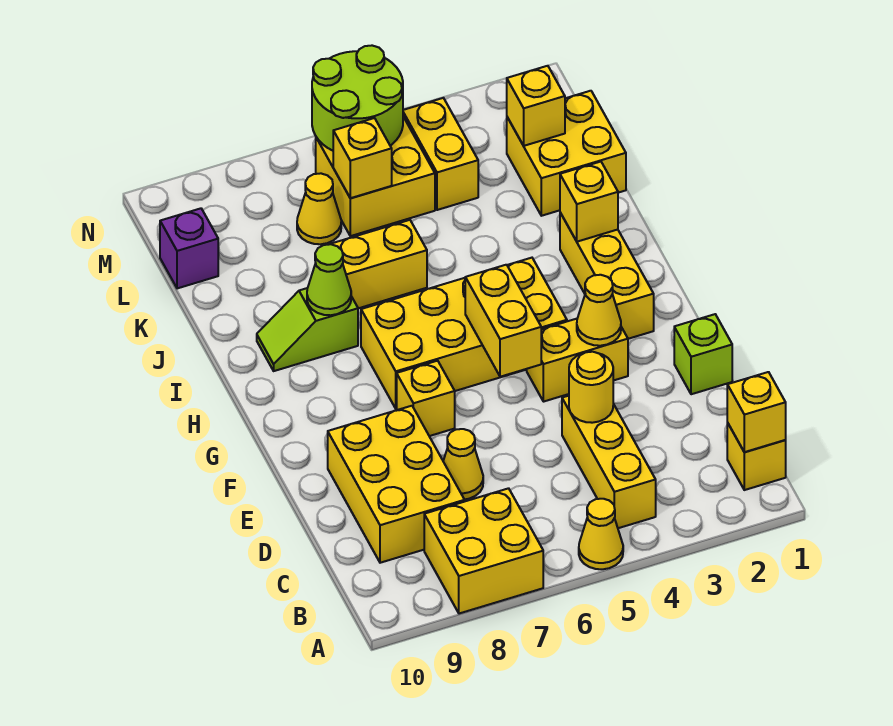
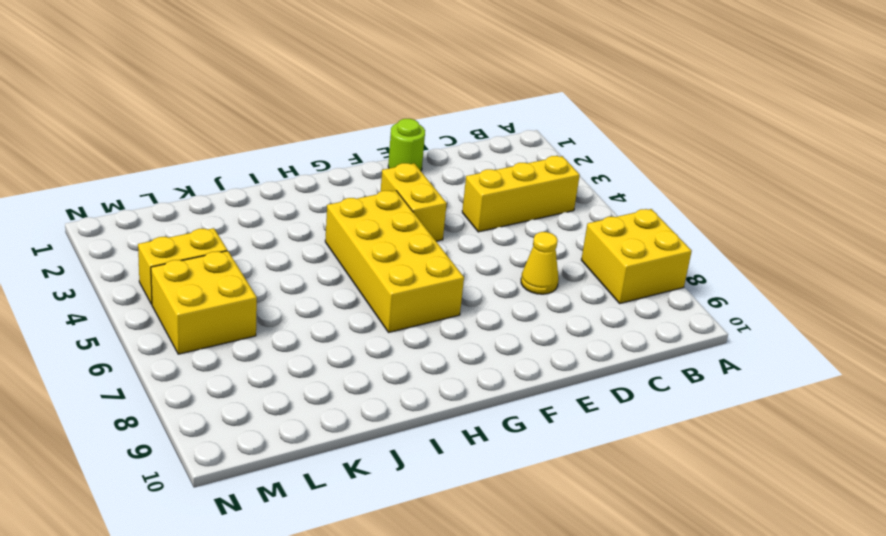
lime round brick E1 level 1 -> lime brick E1 level 1
none -> yellow cone A5 level 1
none -> yellow brick B1 level 1
none -> yellow brick C8:E9 level 1

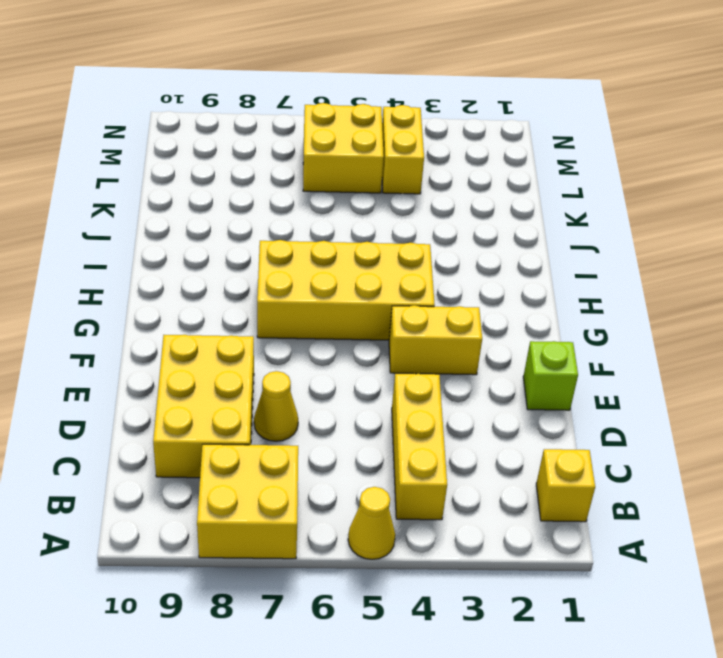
none -> yellow brick F7 level 1
none -> yellow brick G2:I2 level 1
none -> lime slope I8:I9 level 1 top 8

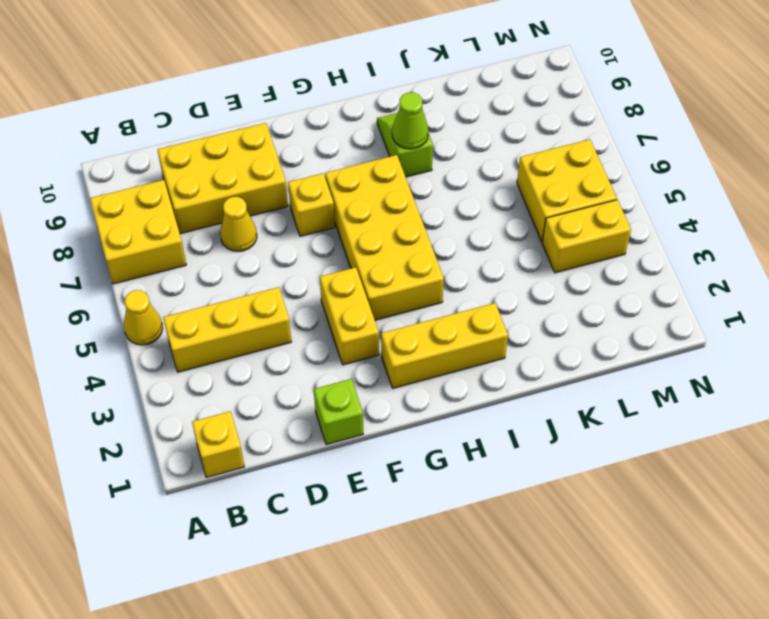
none -> yellow brick J6:J7 level 1
none -> yellow brick K1:L2 level 1
none -> yellow cone L7 level 1

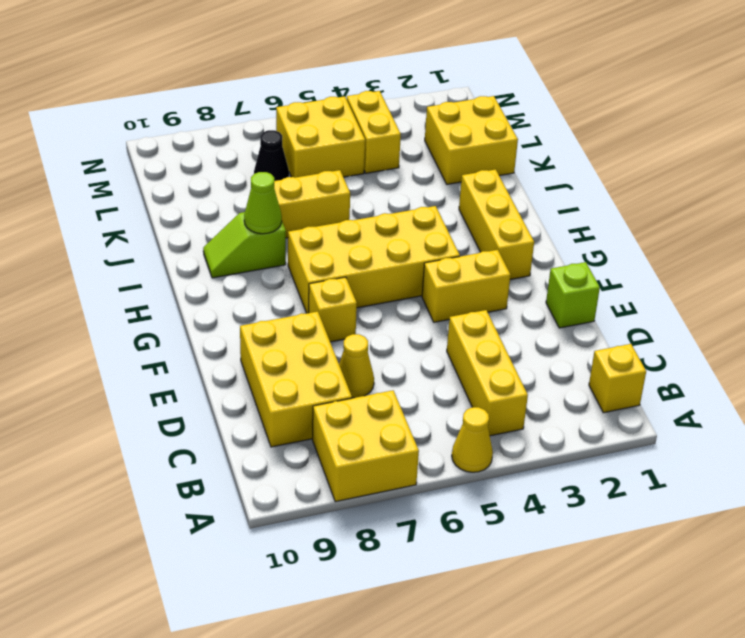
black cone L7 level 1 -> yellow cone L7 level 1
none -> purple brick L10 level 1
none -> yellow brick B1 level 2
none -> yellow round brick D4 level 2

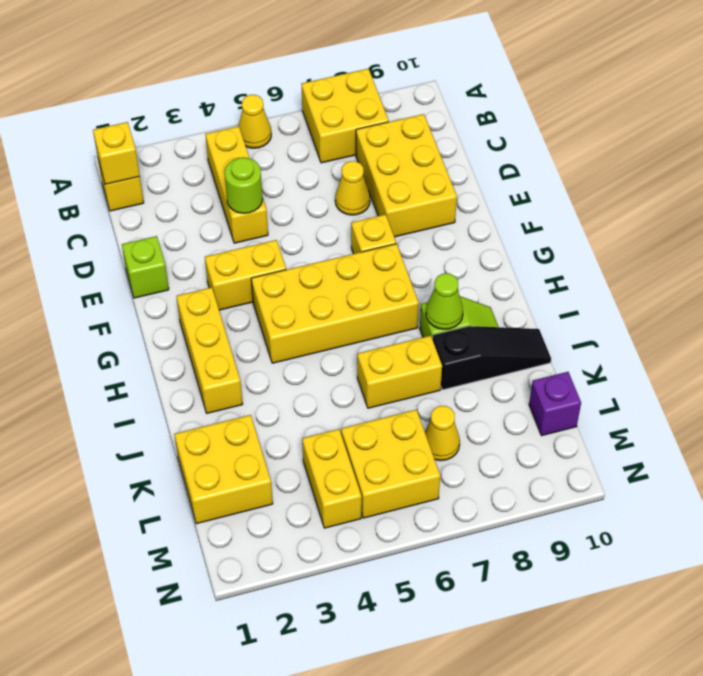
lime round brick D4 level 2 -> yellow round brick D4 level 2
black slope J8:J10 level 1 top 8 -> none
none -> yellow cone F3 level 2
none -> yellow brick F5:G5 level 2
none -> yellow brick I2 level 2

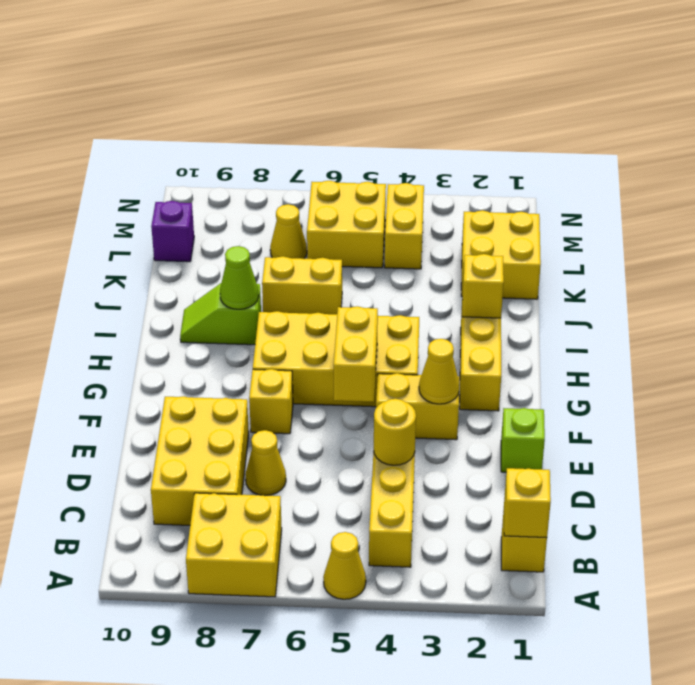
none -> yellow brick L2 level 2
none -> yellow brick L6 level 2
none -> lime round brick M5:N6 level 2

